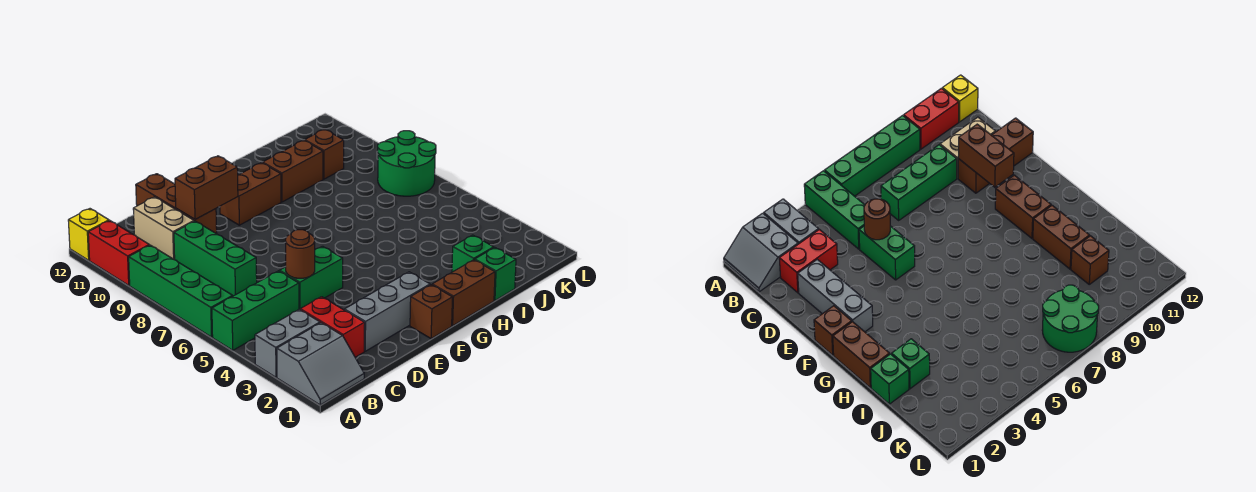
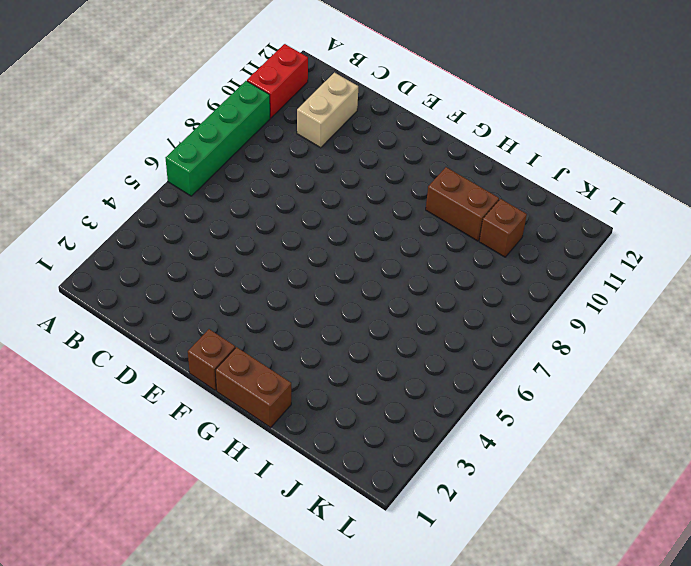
none -> grey slope A1:B2 level 1 top 2
none -> grey brick A3:B3 level 1
none -> green brick A5:C5 level 1

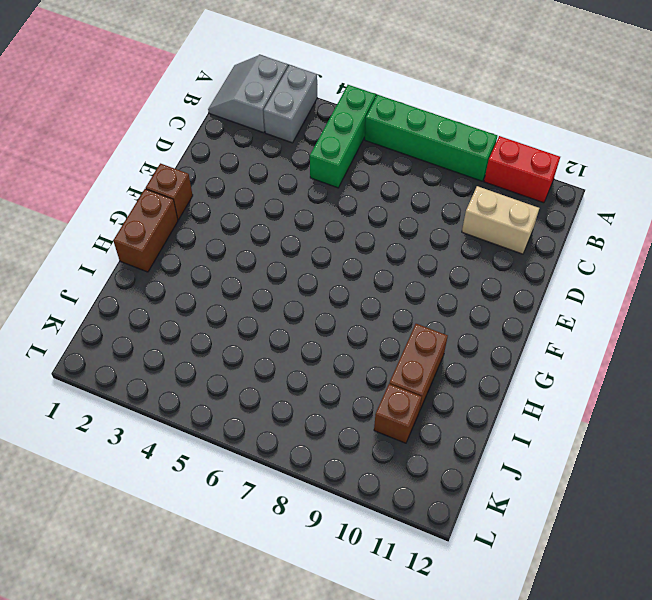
none -> yellow brick A12 level 1
none -> red brick C2:C3 level 1
none -> green brick C7:C9 level 1

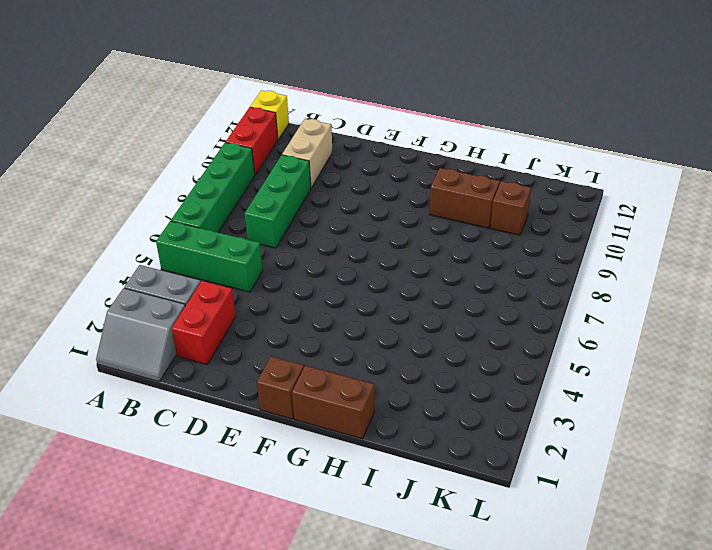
none -> grey brick D2:F2 level 1
none -> green brick D5:E5 level 1
none -> brown brick D10:D12 level 1

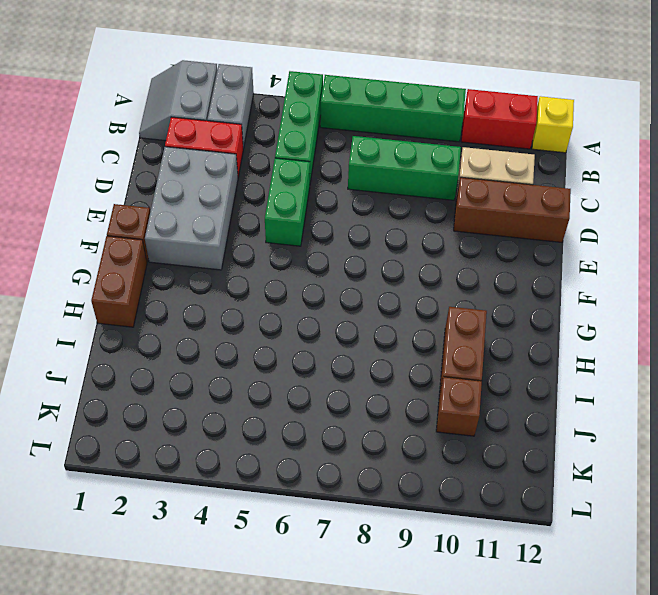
grey brick D2:F3 level 1 -> grey brick D2:F2 level 1
none -> brown brick F10:G10 level 1
none -> green brick I1 level 1
none -> green brick I2 level 1

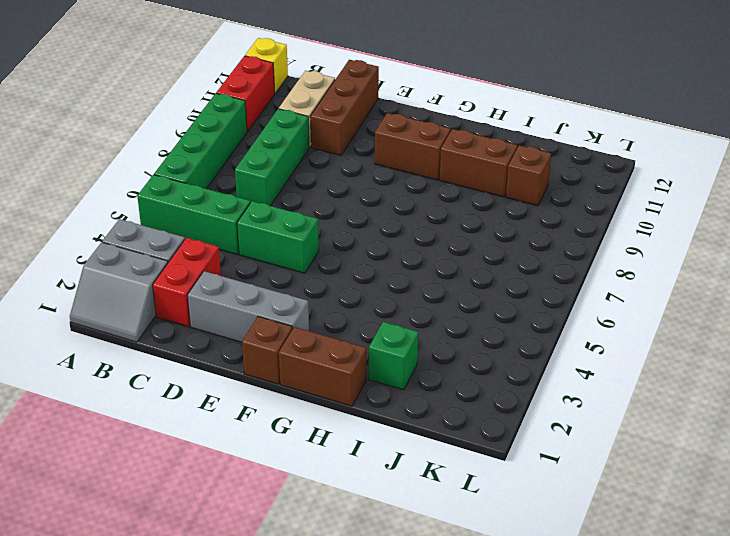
none -> green brick I1 level 1
none -> green round brick K7:L8 level 1
none -> brown round brick D5 level 2

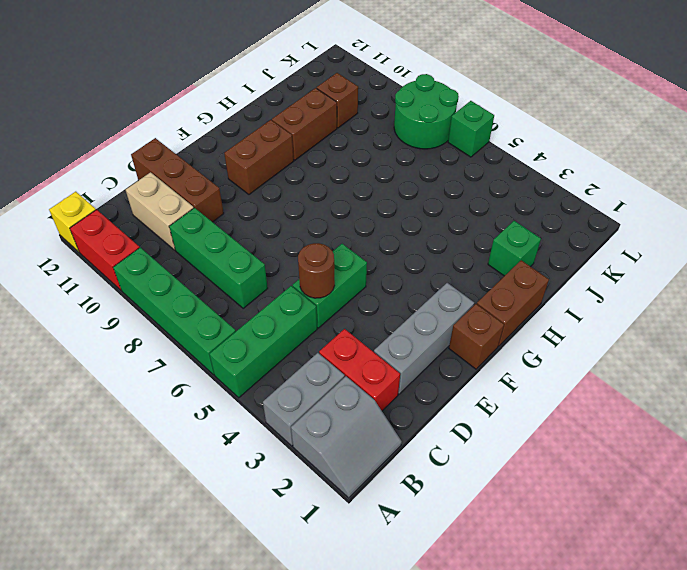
green brick L6 level 1 -> green brick I1 level 1
none -> brown brick D10:E10 level 2

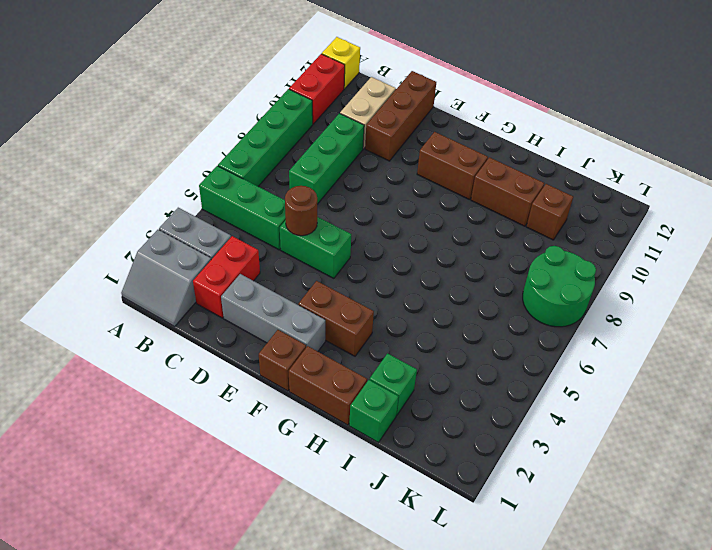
brown brick F3:G3 level 1 -> brown brick D10:E10 level 2

